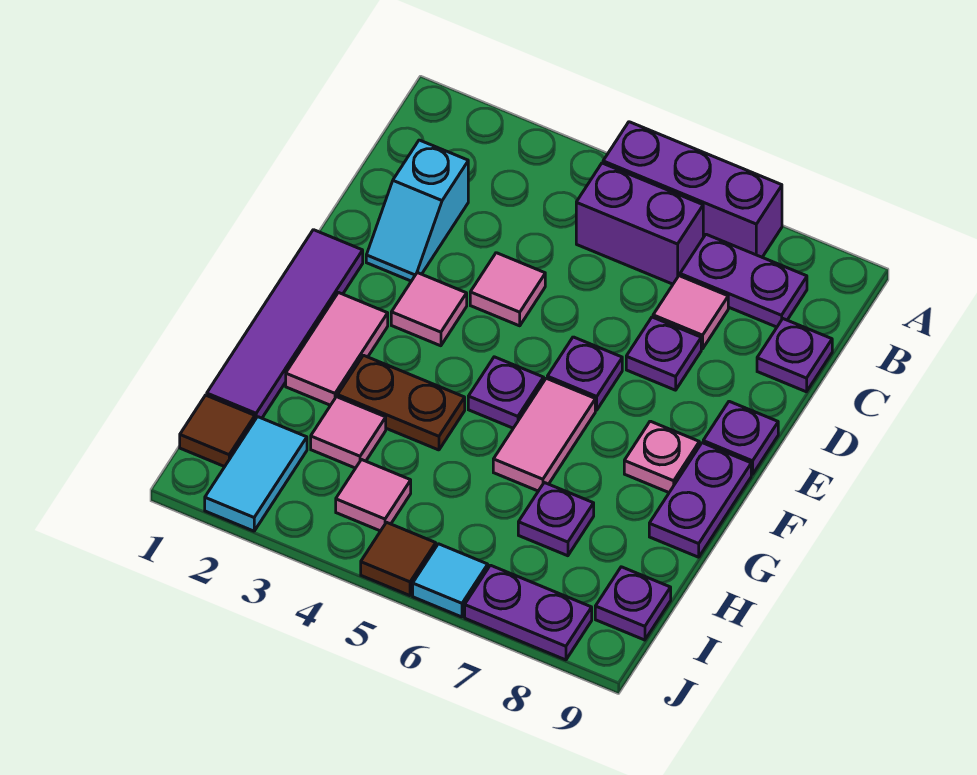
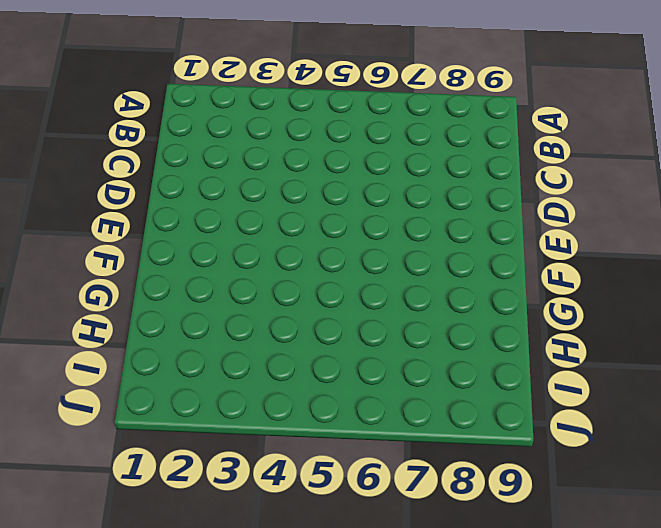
none -> purple brick A5:A7 level 1
none -> purple brick B5:B6 level 1
none -> purple plate B7:B8 level 1

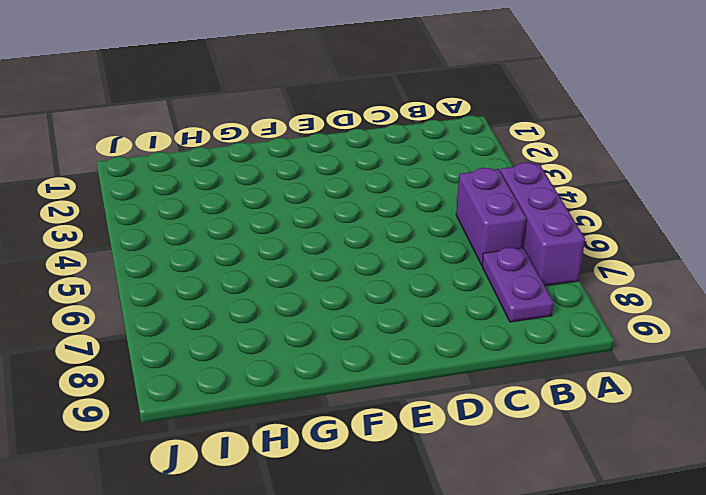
none -> cyan slope C2:D2 level 1 top C
none -> pink tile C7 level 1
none -> purple plate C9 level 1

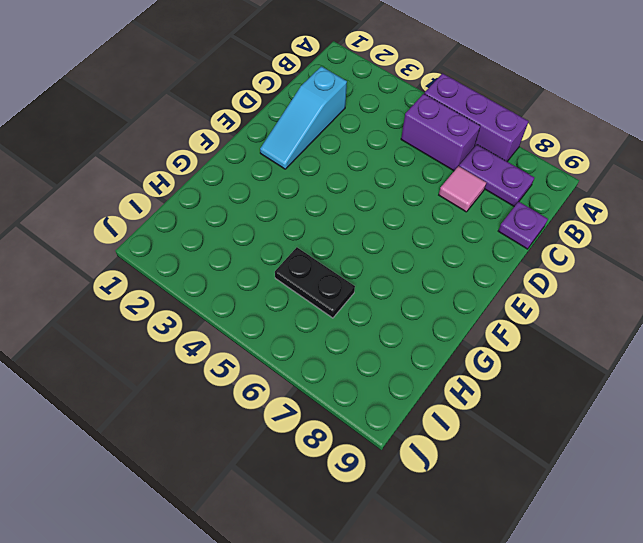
cyan slope C2:E2 level 1 top C -> cyan slope C2:D2 level 1 top C
black plate H5:H6 level 1 -> none
none -> pink tile D4 level 1
none -> purple plate D7 level 1
none -> purple tile E1:H1 level 1

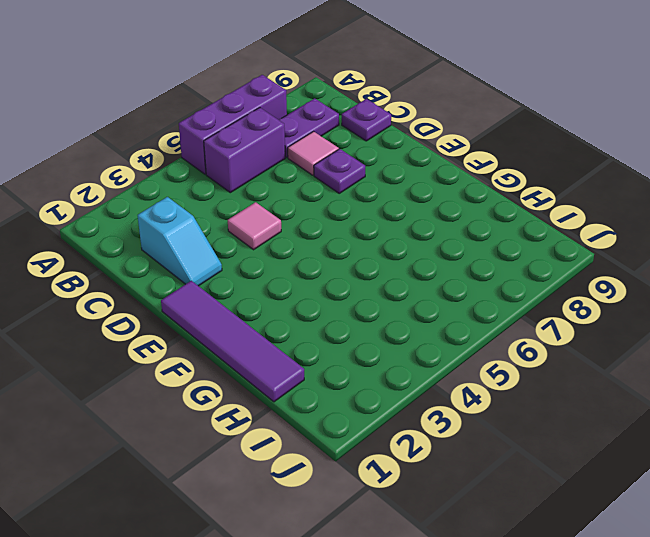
none -> pink tile E3 level 1
none -> purple plate E6 level 1
none -> purple plate E9 level 1

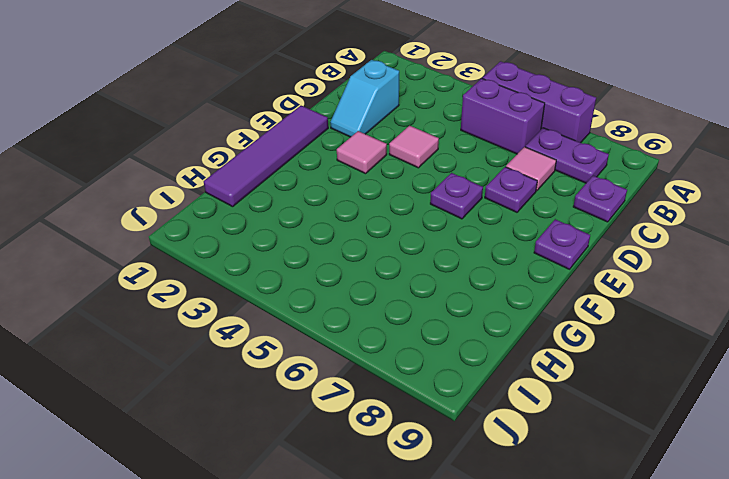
none -> pink tile F2:G2 level 1
none -> purple plate F5 level 1
none -> pink tile F6:G6 level 1

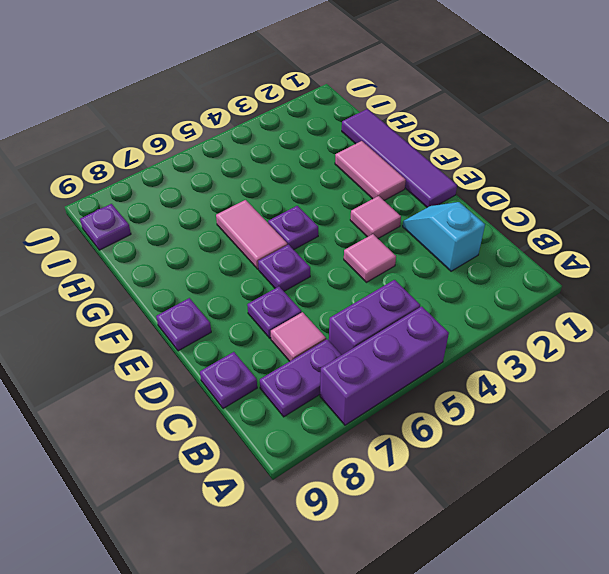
none -> pink plate F8 level 1
none -> purple plate F9:G9 level 1
none -> brown plate G3:G4 level 1

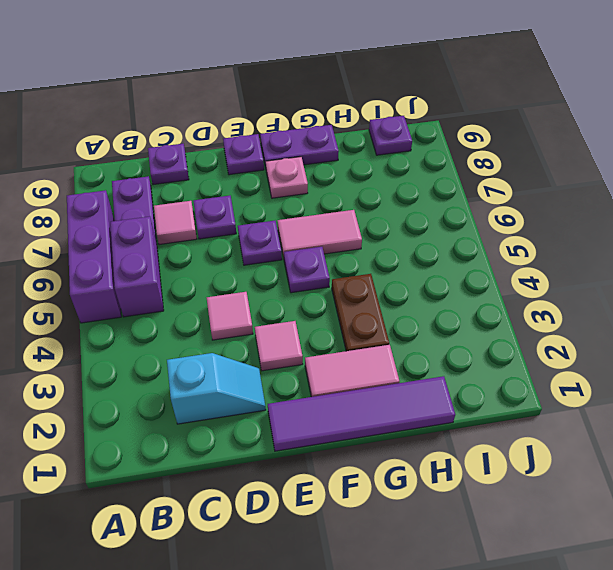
none -> pink tile H3 level 1
none -> purple plate H7 level 1
none -> brown tile I1 level 1

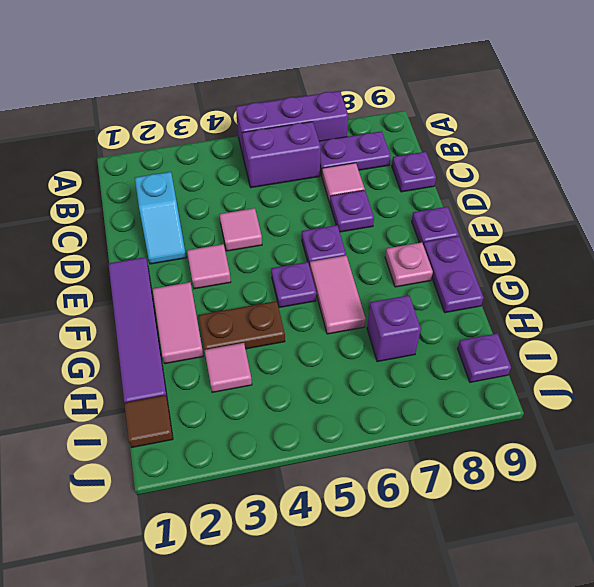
purple brick H7 level 1 -> purple plate H7 level 1
none -> cyan tile I2:J2 level 1
none -> pink tile I4 level 1
none -> brown tile J5 level 1

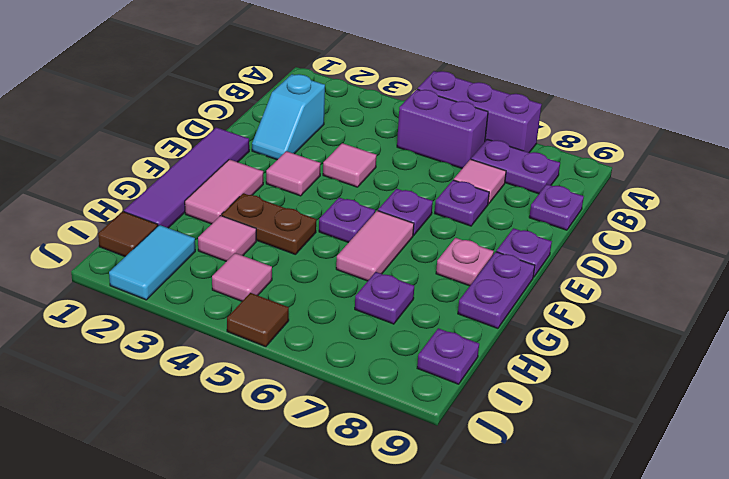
none -> cyan tile J6 level 1
none -> purple plate J7:J8 level 1

